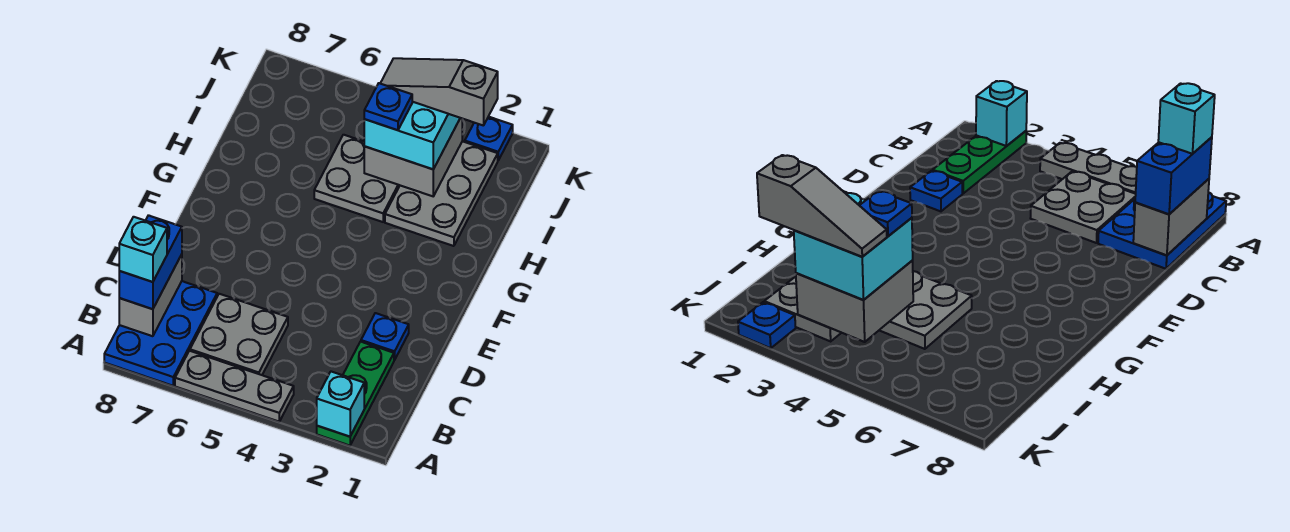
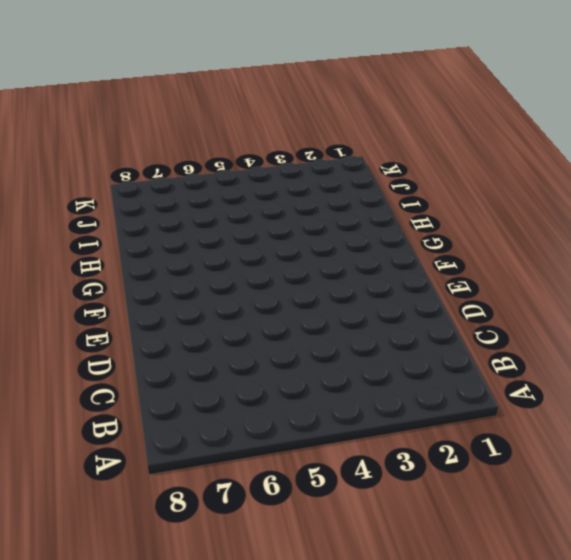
none -> green plate A2:C2 level 1
none -> grey plate A4:A6 level 1
none -> blue plate A7:C8 level 1

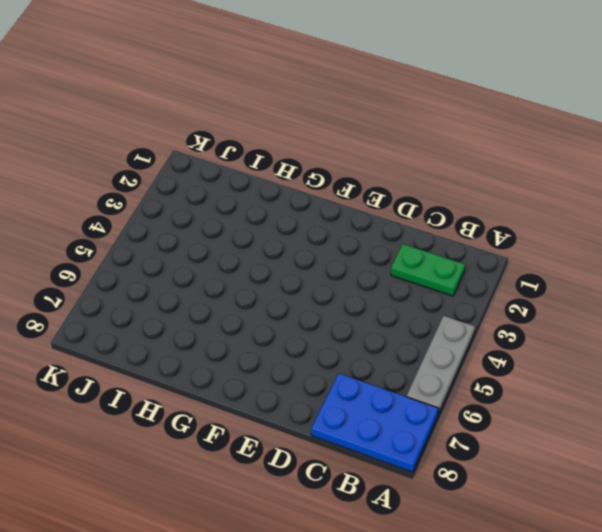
green plate B2:C2 level 1 -> green plate A2:C2 level 1
none -> grey plate B5:C6 level 1
none -> blue plate D2 level 1
none -> grey plate H2:J3 level 1

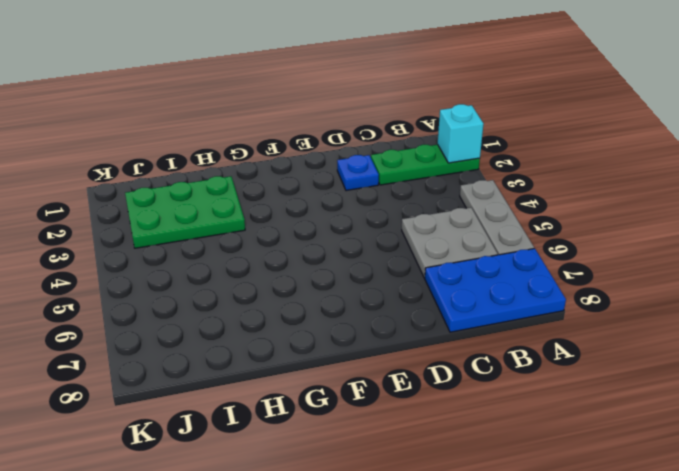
green plate H2:J3 level 1 -> grey plate H2:J3 level 1
none -> grey plate H4:I5 level 1
none -> blue plate K2 level 1
none -> grey brick B8:C8 level 2

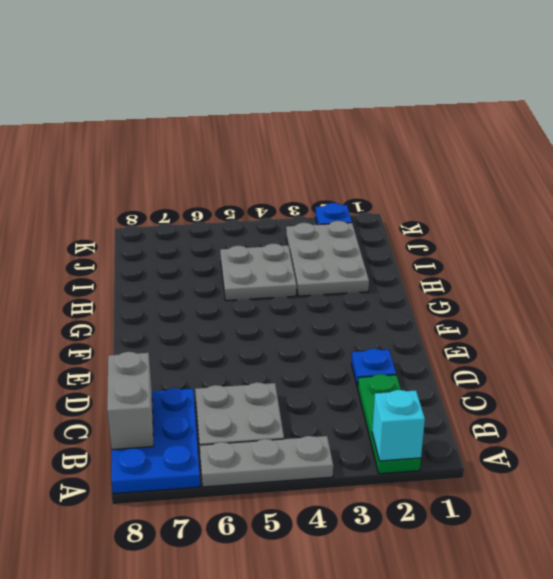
none -> grey brick I3:J4 level 2
none -> blue brick B8:C8 level 3
none -> cyan brick I3:J4 level 3

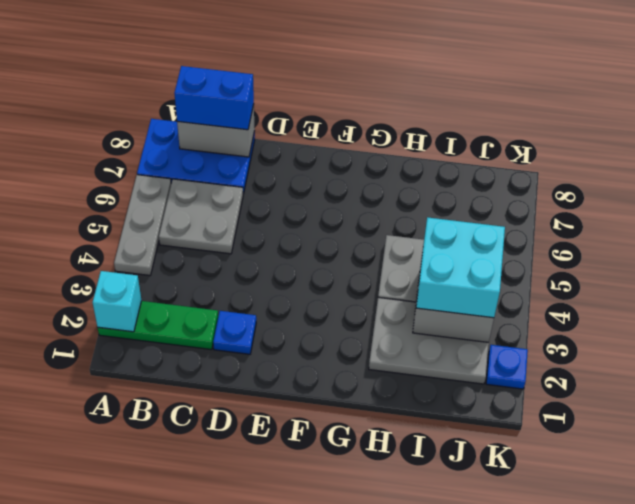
none -> cyan brick B8 level 4
none -> blue plate I4 level 4
none -> grey slope J2:J4 level 4 top 2

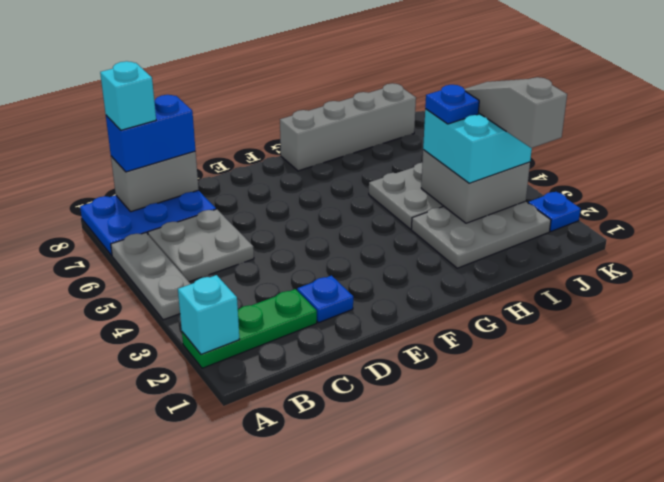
grey brick G8:J8 level 1 -> none

